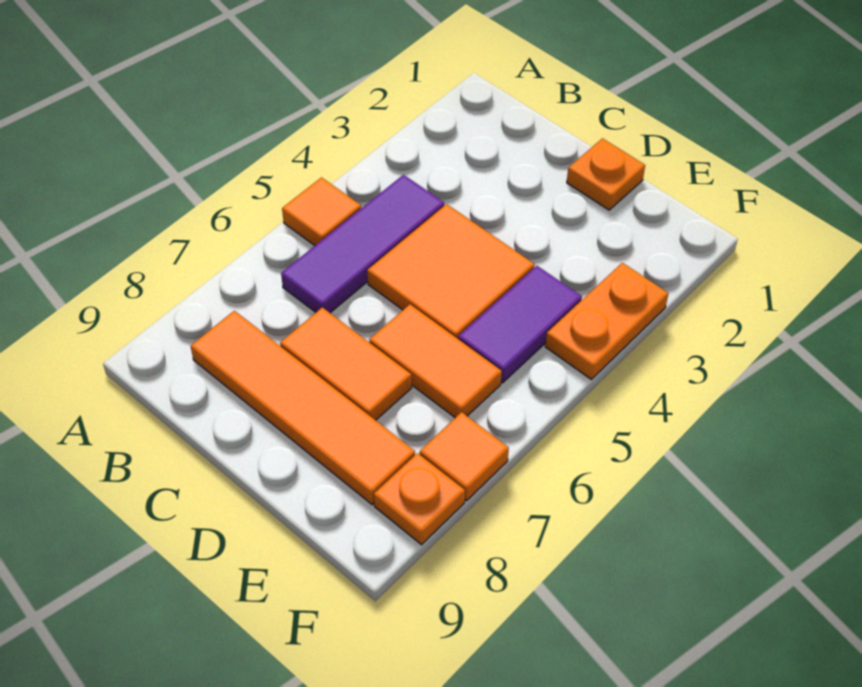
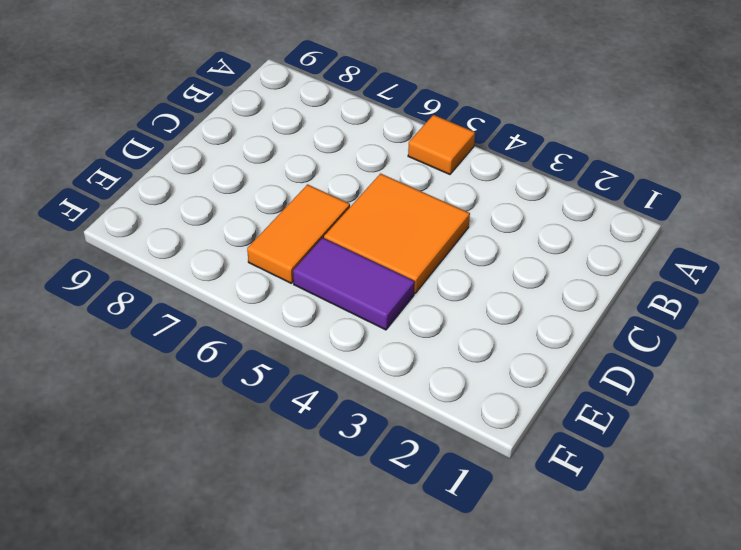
none -> purple tile B4:B6 level 1
none -> orange tile B8:E8 level 1

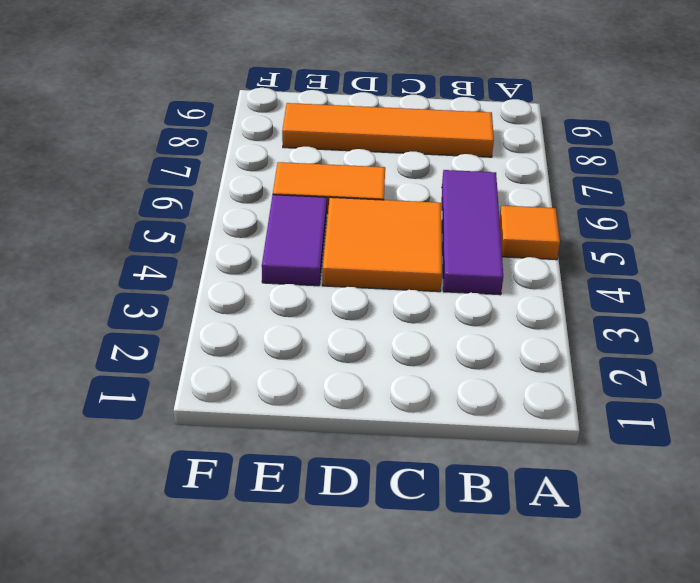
none -> orange tile C7:D7 level 1
none -> orange plate D1 level 1

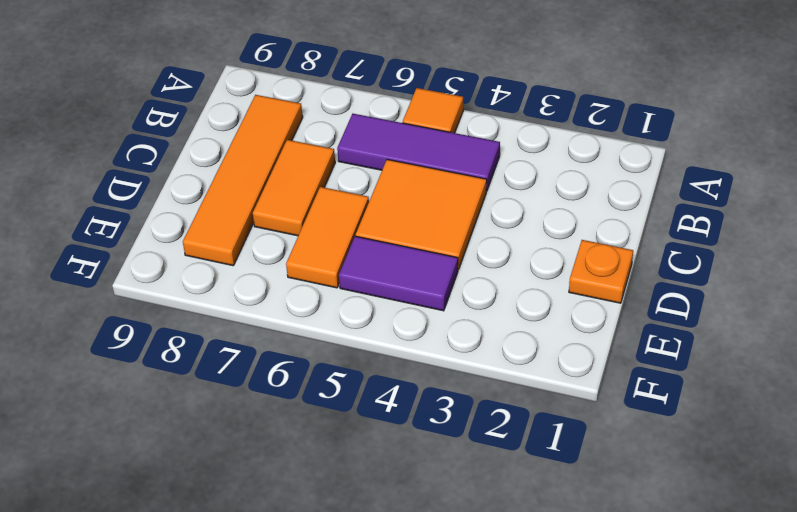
none -> orange plate F3:F4 level 1
none -> orange tile F7 level 1

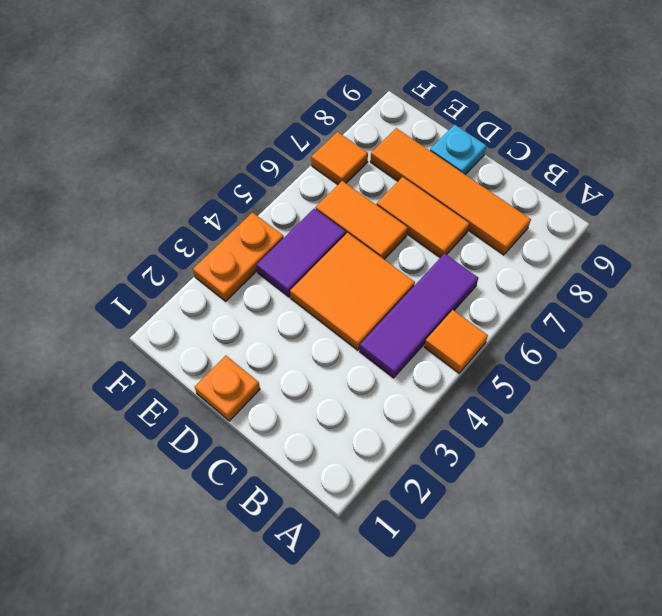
cyan plate D9 level 1 -> none
none -> orange plate F8 level 1

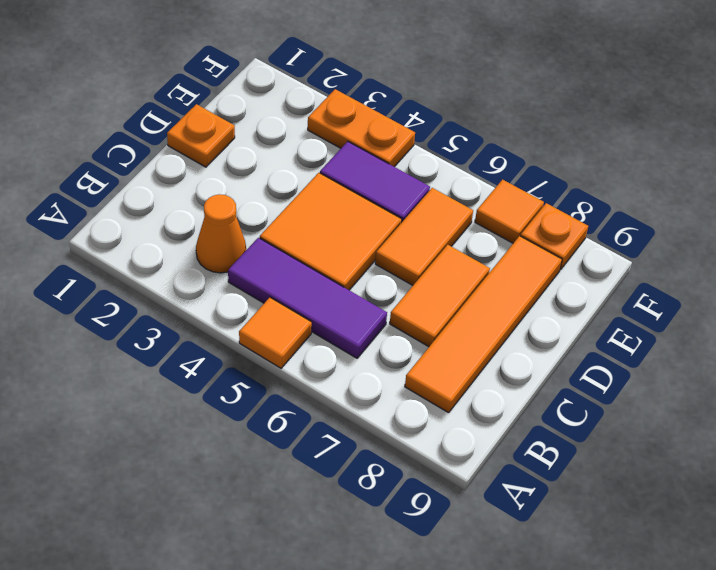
orange cone B3 level 1 -> none

